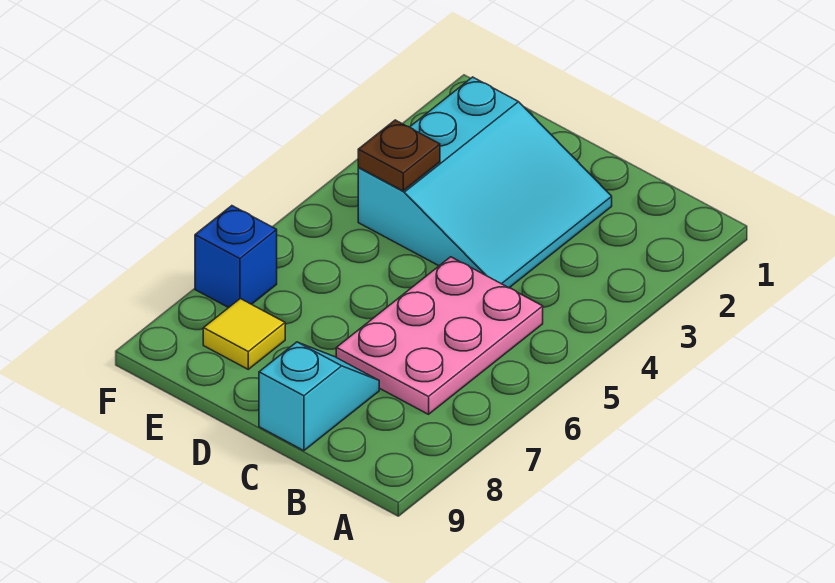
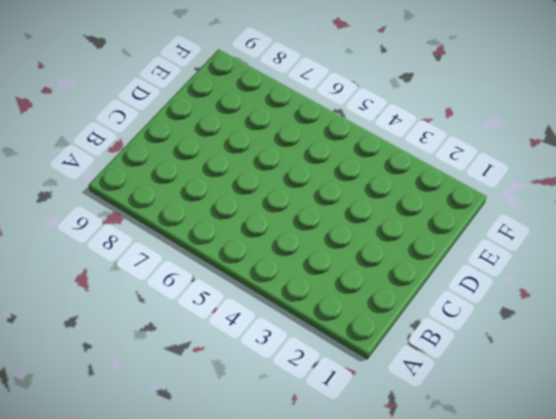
none -> pink plate B5:C7 level 1
none -> cyan slope C2:E4 level 1 top E

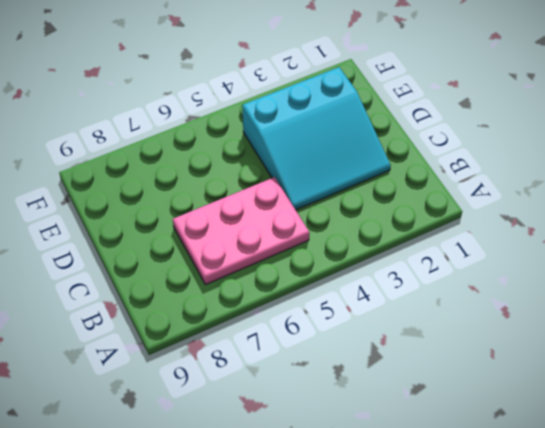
none -> cyan slope C8:C9 level 1 top 9
none -> yellow tile E8 level 1

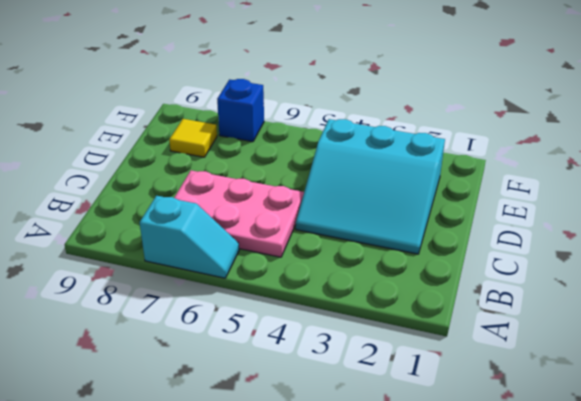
cyan slope A6:A7 level 1 top 7 -> cyan slope C8:C9 level 1 top 9
none -> brown plate E4 level 2

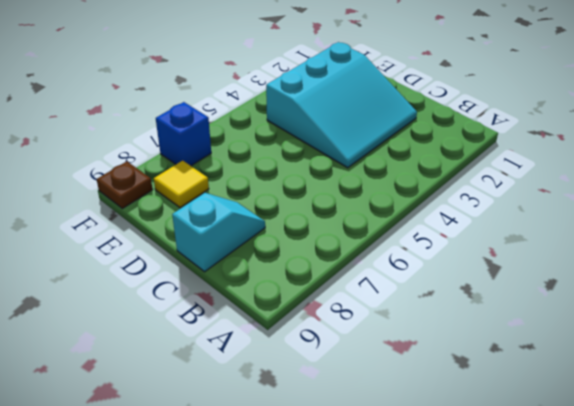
brown plate F9 level 1 -> brown plate E4 level 2
none -> pink plate B5:C7 level 1

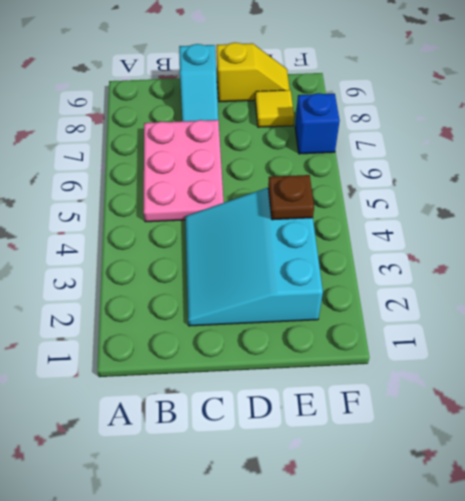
yellow slope D9:E9 level 1 top D -> none

